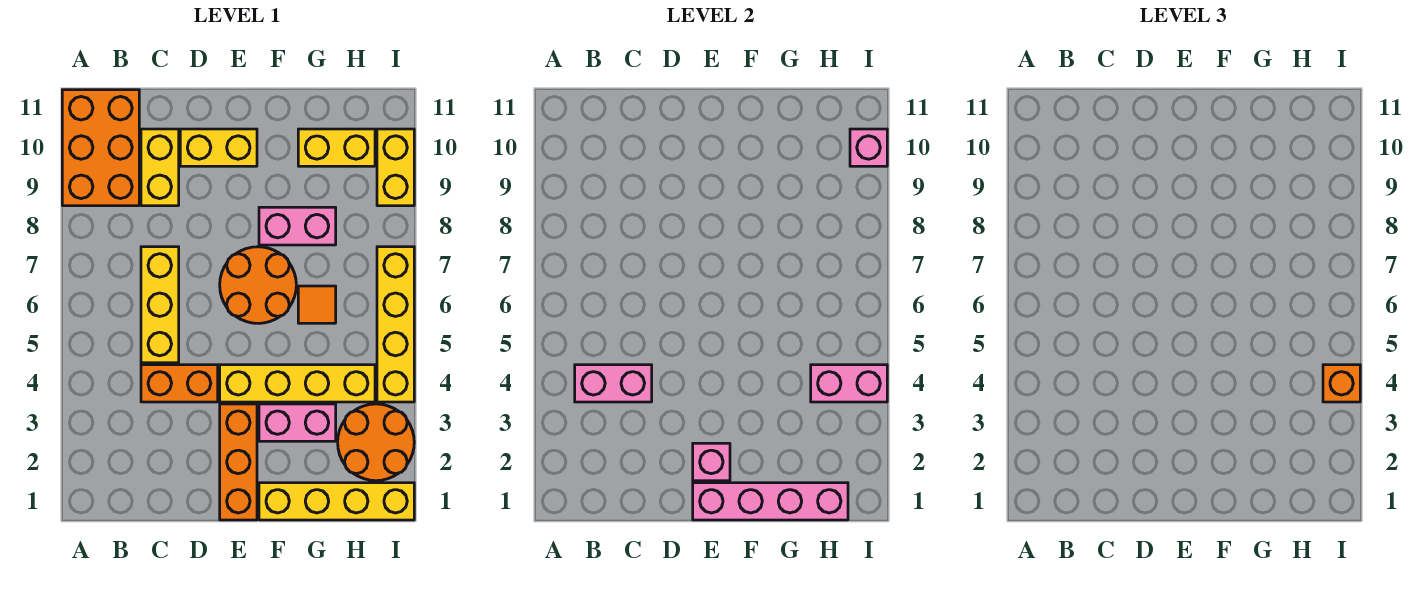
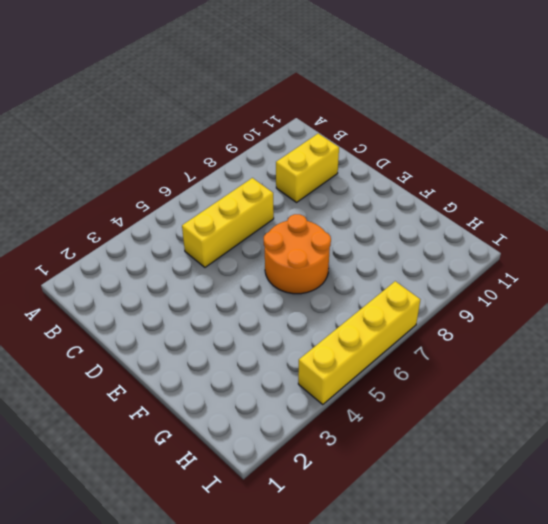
none -> orange brick A9:B11 level 1
none -> orange brick C4:D4 level 1
none -> yellow brick D10:E10 level 1

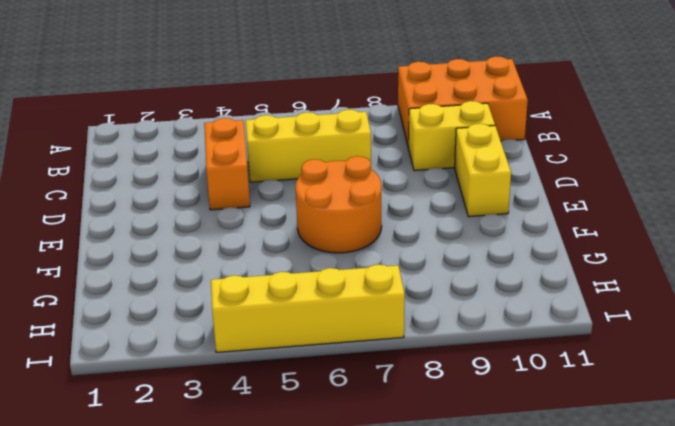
none -> orange brick E1:E3 level 1
none -> yellow brick E4:H4 level 1
none -> yellow brick F1:I1 level 1

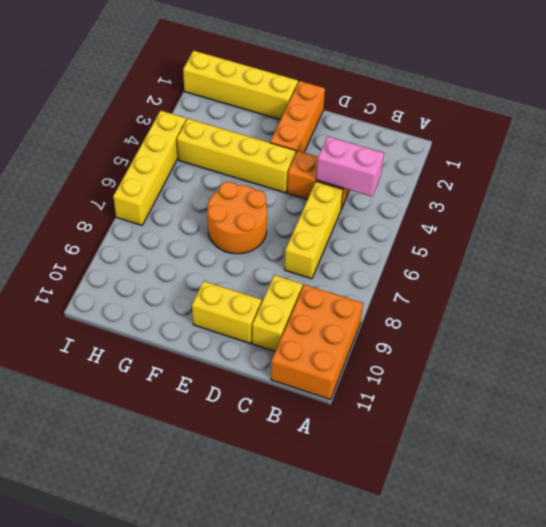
none -> pink brick F3:G3 level 1
none -> pink brick F8:G8 level 1
none -> orange tile G6 level 1

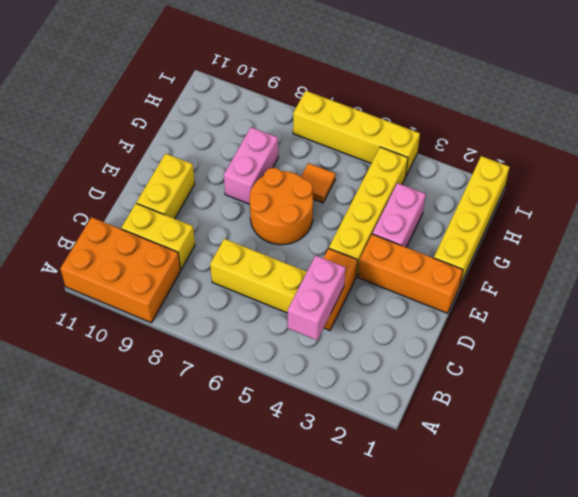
none -> yellow brick G10:H10 level 1
none -> orange round brick H2:I3 level 1
none -> yellow brick I9:I10 level 1

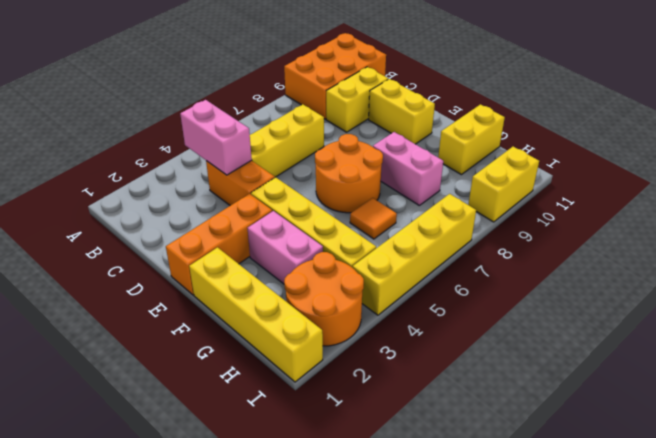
yellow brick G10:G11 level 1 -> yellow brick G10:H10 level 1
none -> pink brick E1:H1 level 2
none -> pink brick E2 level 2
none -> pink brick H4:I4 level 2

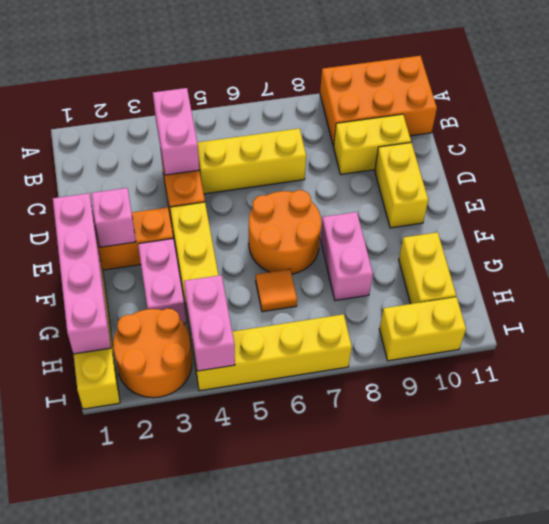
none -> pink brick I10 level 2
none -> orange brick I4 level 3

